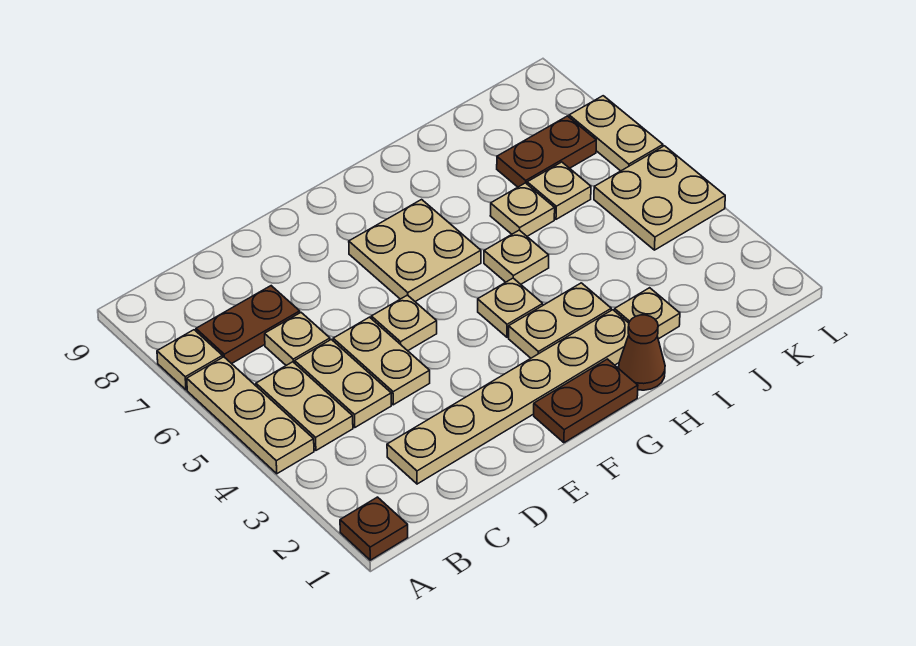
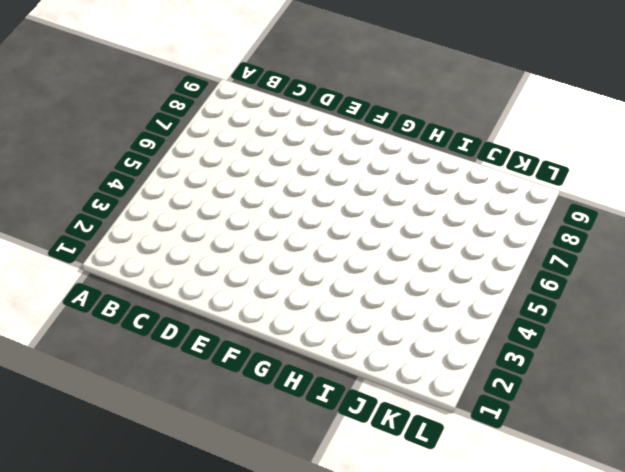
none -> brown plate A1 level 1
none -> tan plate A4:A6 level 1
none -> tan plate A7 level 1

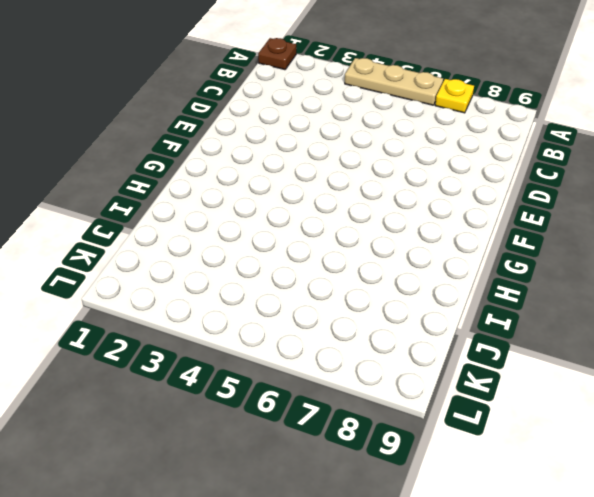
yellow plate A7 level 1 -> tan plate A7 level 1
none -> tan plate B4:B5 level 1
none -> brown plate B7:C7 level 1
none -> tan plate C2:H2 level 1

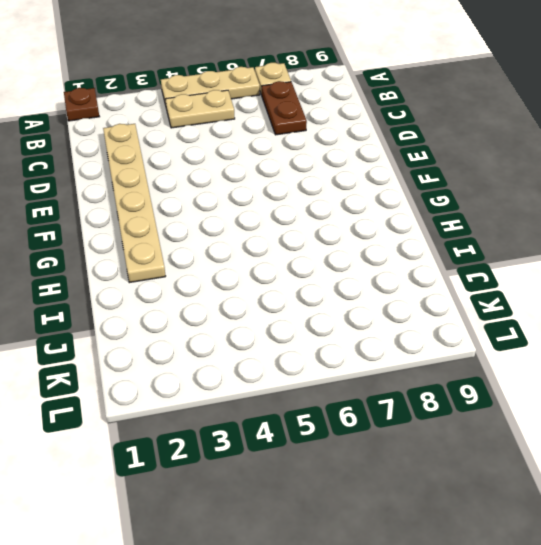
none -> tan plate C4:C5 level 1
none -> tan plate C6 level 1
none -> tan plate D4:D5 level 1

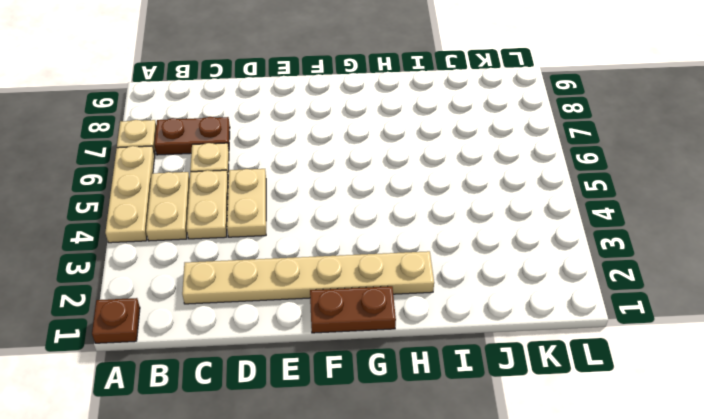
none -> tan plate E5 level 1
none -> tan plate F6:G7 level 1
none -> tan plate G3:H3 level 1

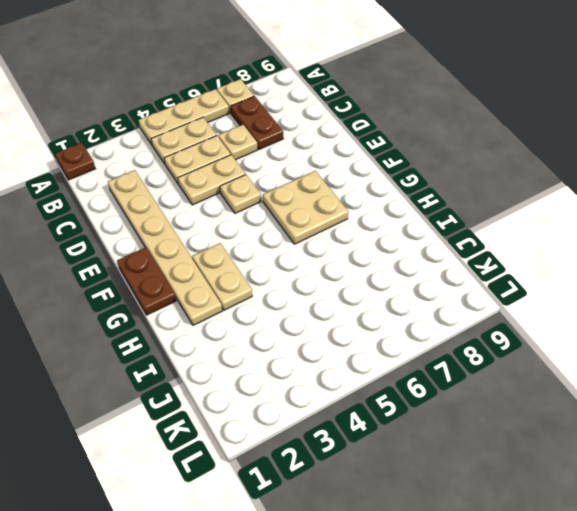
none -> tan plate G4 level 1
none -> brown cone H1 level 1
none -> tan plate H5 level 1

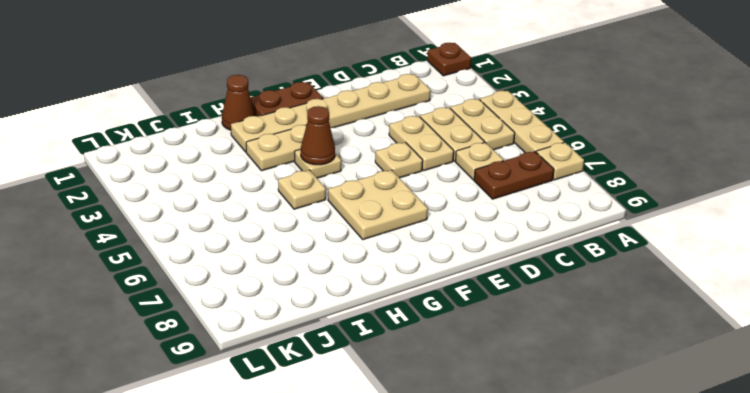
brown cone G4 level 2 -> none
none -> tan plate I2 level 1
none -> tan plate I6 level 1
none -> tan plate J6 level 1

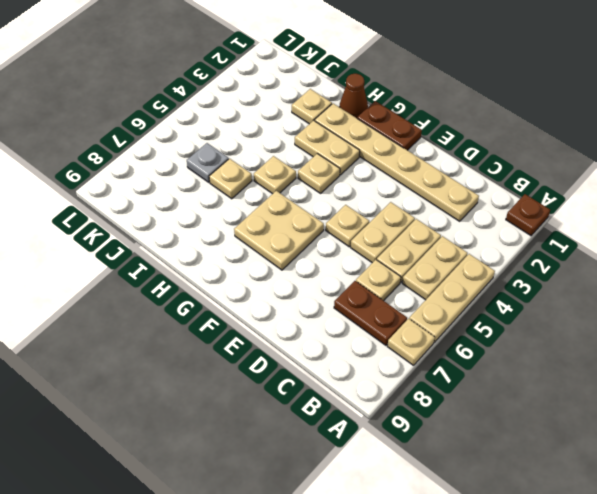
grey plate J6 level 1 -> tan plate J6 level 1
none -> brown plate J7:K7 level 1
none -> tan plate K4:L5 level 1
none -> tan plate L6:L7 level 1

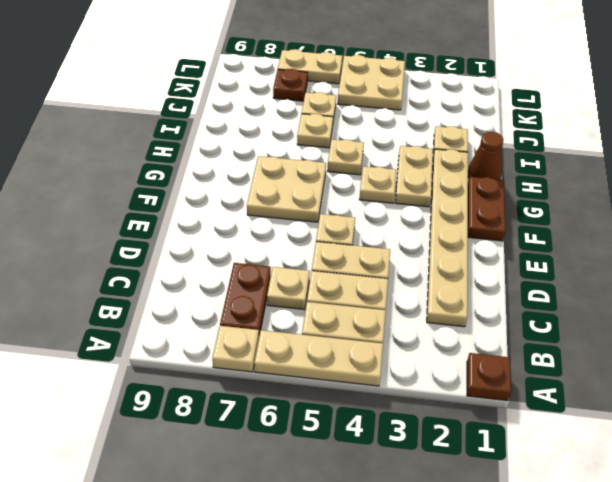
brown plate K7 level 1 -> brown plate J7:K7 level 1

